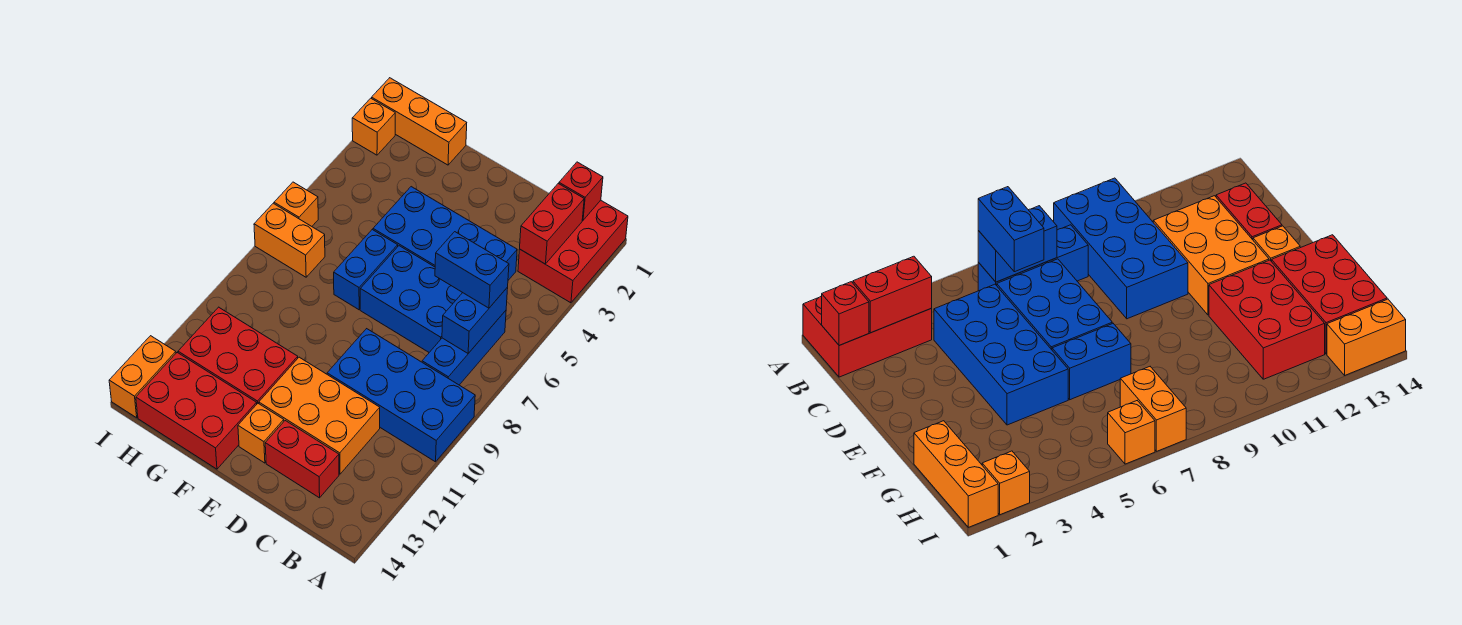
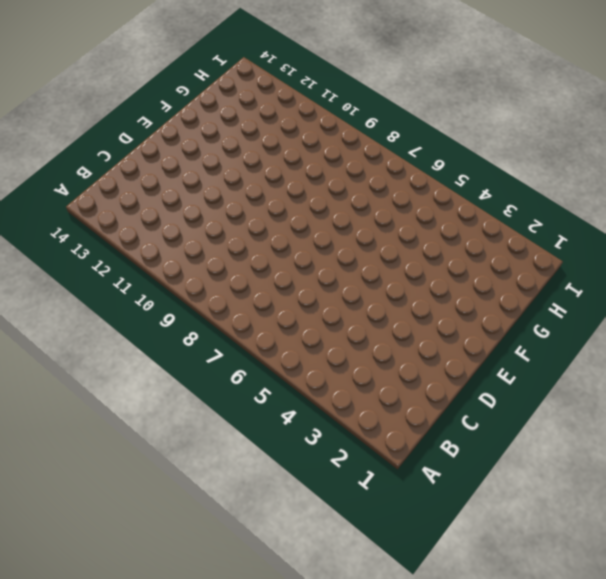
none -> red brick A1:B3 level 1
none -> blue brick A9:D10 level 1
none -> blue brick B6:B8 level 1

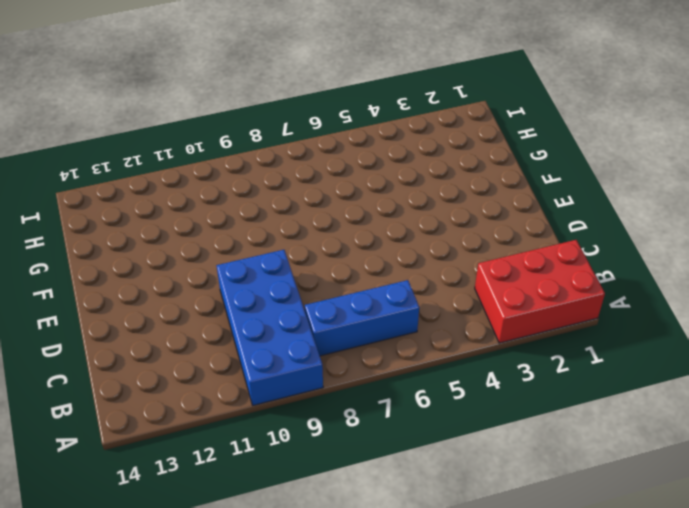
none -> blue brick C4:F5 level 1
none -> blue brick C6:E7 level 1
none -> orange brick C11:E12 level 1

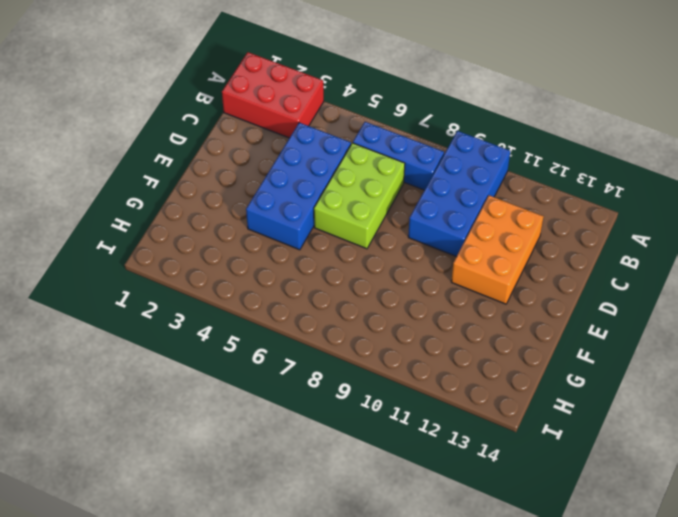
lime brick C6:E7 level 1 -> blue brick C6:E7 level 1
none -> red brick C13:D13 level 1
none -> orange brick E13 level 1
none -> blue brick F6:F7 level 1

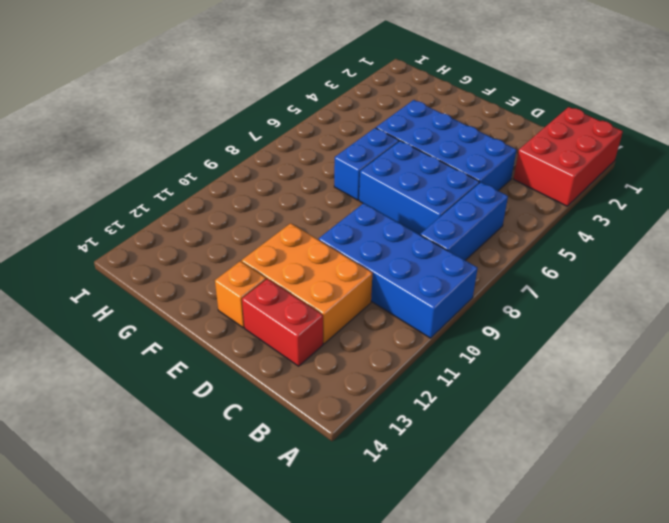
none -> red brick F11:H12 level 1
none -> red brick F13:H14 level 1
none -> orange brick G1:I1 level 1

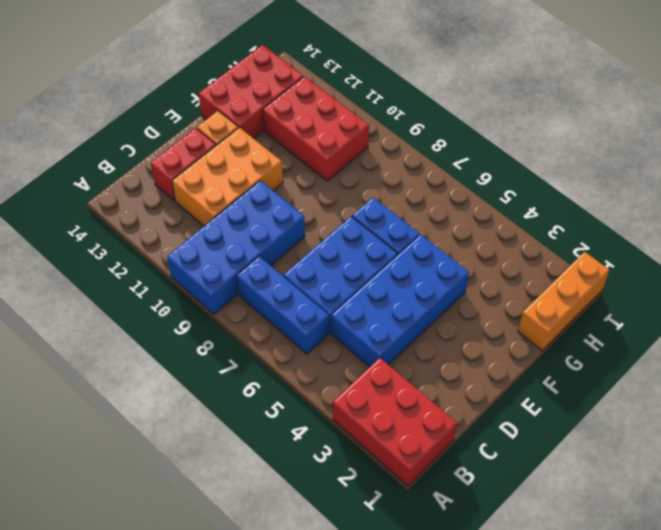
red brick G10:H12 level 1 -> red brick F11:H12 level 1
none -> orange brick H7:I7 level 1
none -> orange brick I2 level 1
none -> orange brick I6 level 1

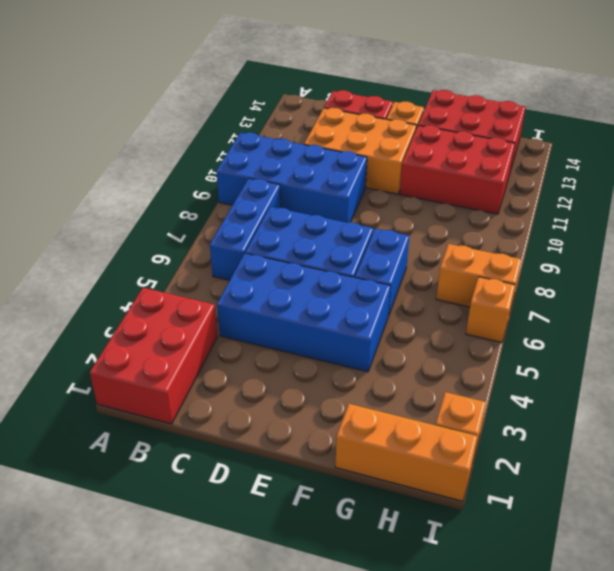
none -> orange brick I13:I14 level 1
none -> red brick B1 level 2
none -> red brick B2:B3 level 2

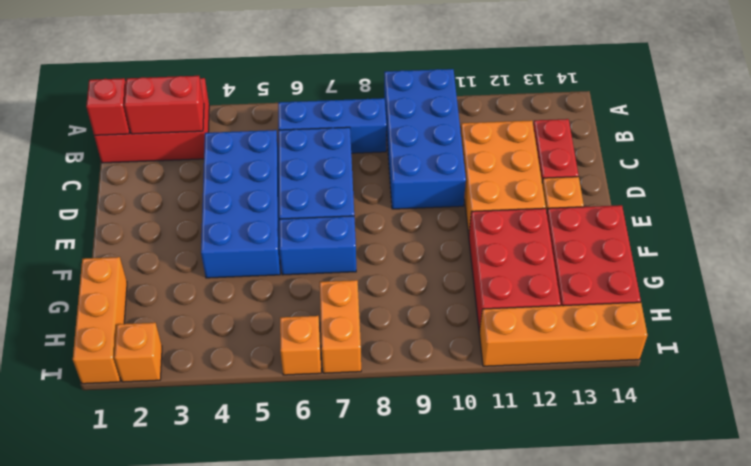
orange brick I11:I14 level 1 -> orange brick I13:I14 level 1
none -> blue brick B6:B7 level 2
none -> blue brick B6:C6 level 3

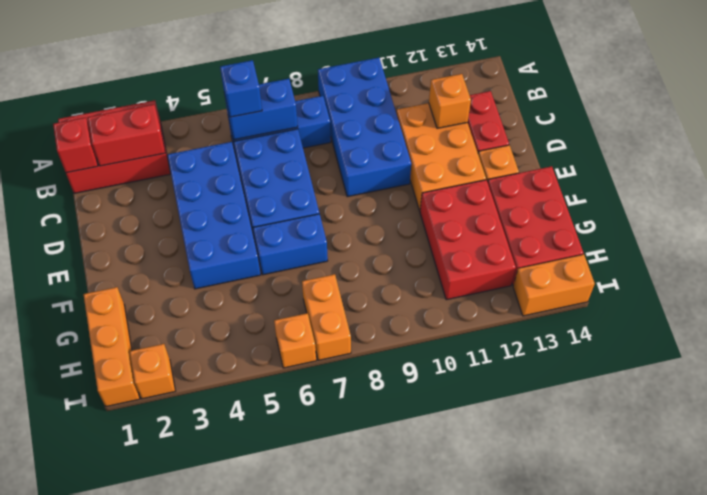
blue brick B6 level 3 -> blue brick B6:C6 level 3
orange brick C12 level 2 -> none

